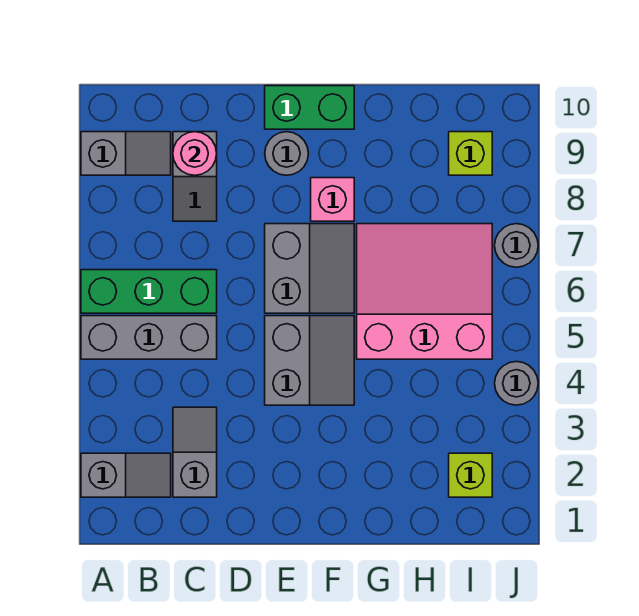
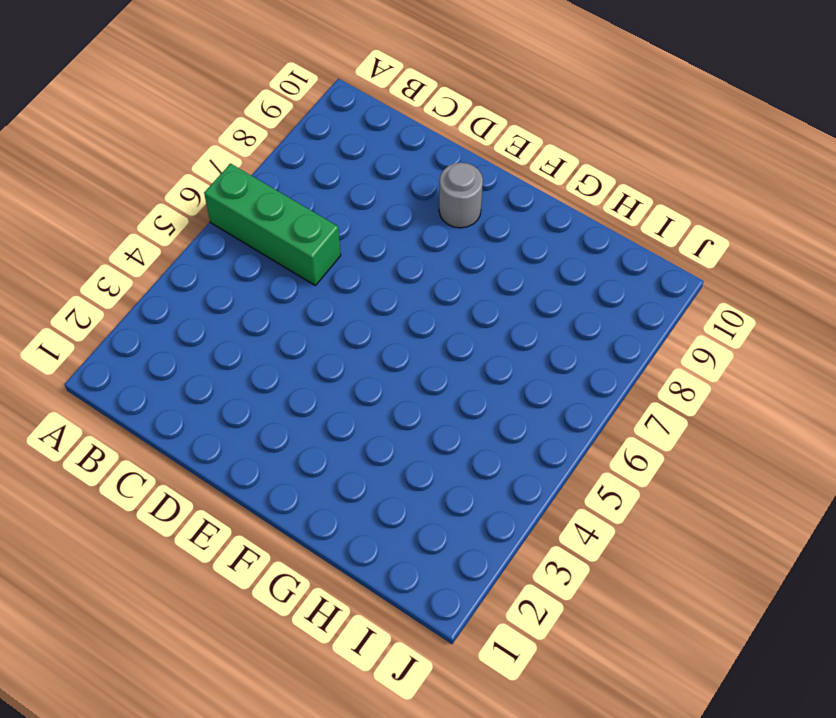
none -> grey slope A2:B2 level 1 top A
none -> grey brick A5:C5 level 1
none -> grey slope A9:B9 level 1 top A

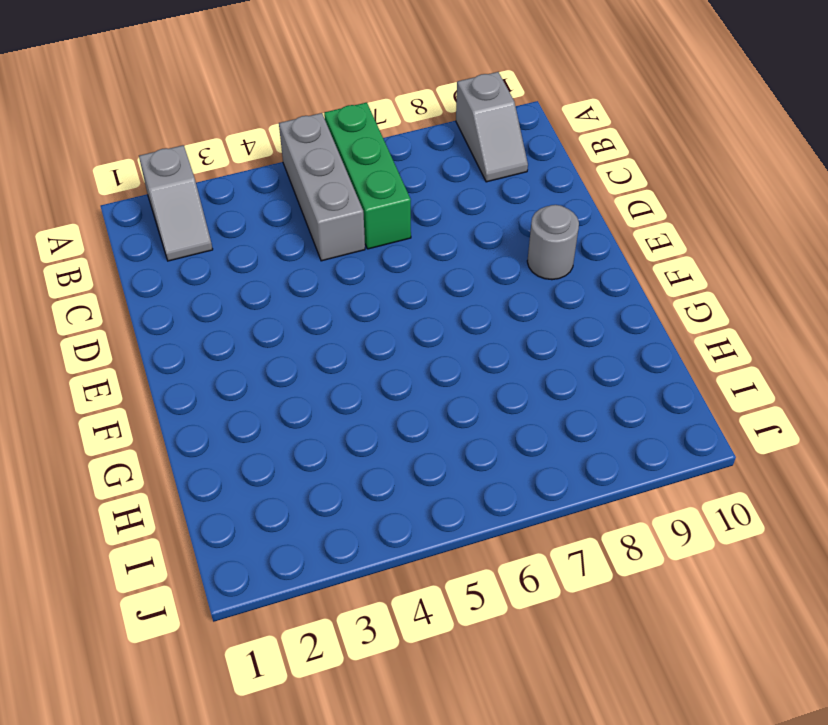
none -> grey slope C2:C3 level 1 top 2
none -> grey slope C8:C9 level 1 top 9
none -> grey slope E4:F5 level 1 top E

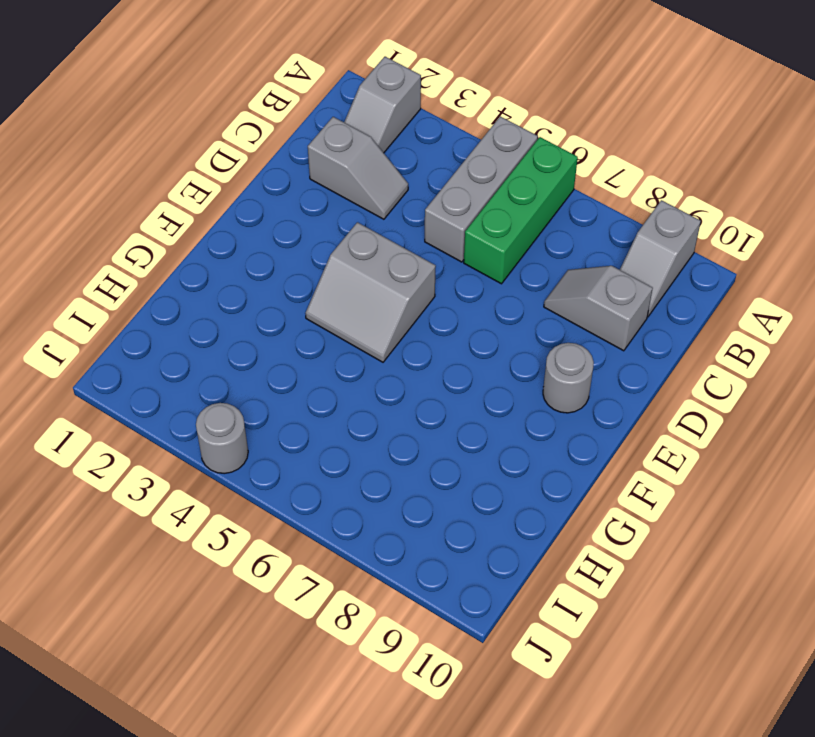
none -> grey slope E6:F7 level 1 top E
none -> green brick E10:F10 level 1
none -> pink brick F8 level 1

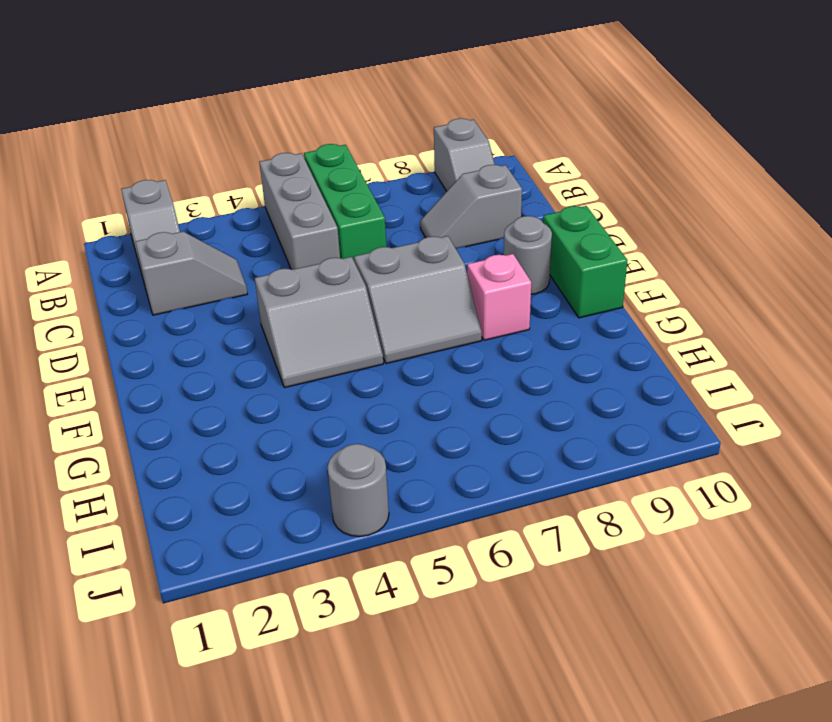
none -> pink slope G5:I7 level 1 top 5
none -> lime brick I2 level 1
none -> lime brick I9 level 1

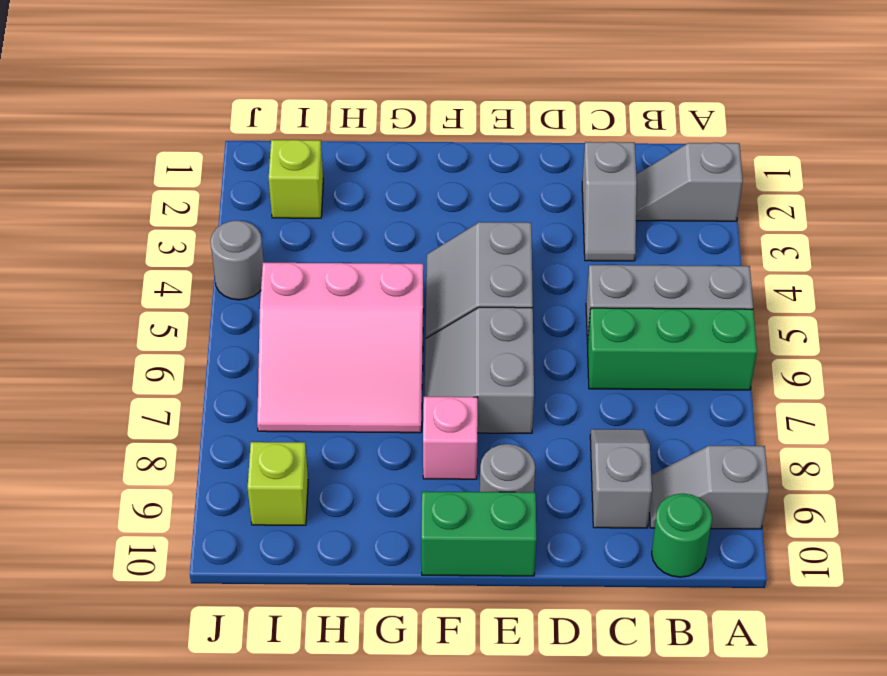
green round brick B10 level 1 -> none
none -> grey round brick J7 level 1
none -> pink round brick C9 level 2

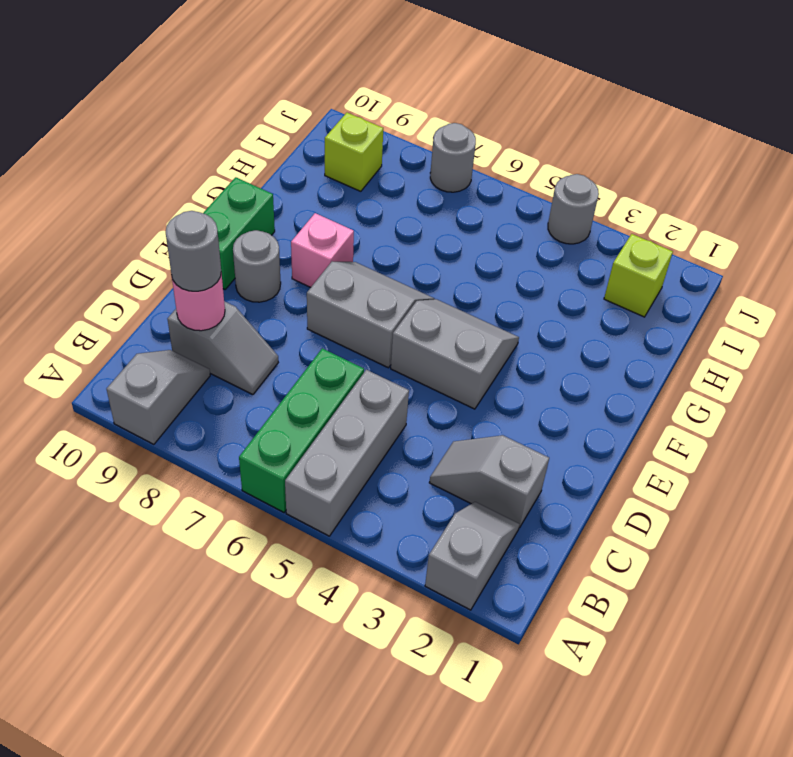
grey round brick C9 level 3 -> none
none -> pink slope G5:I7 level 1 top 5

